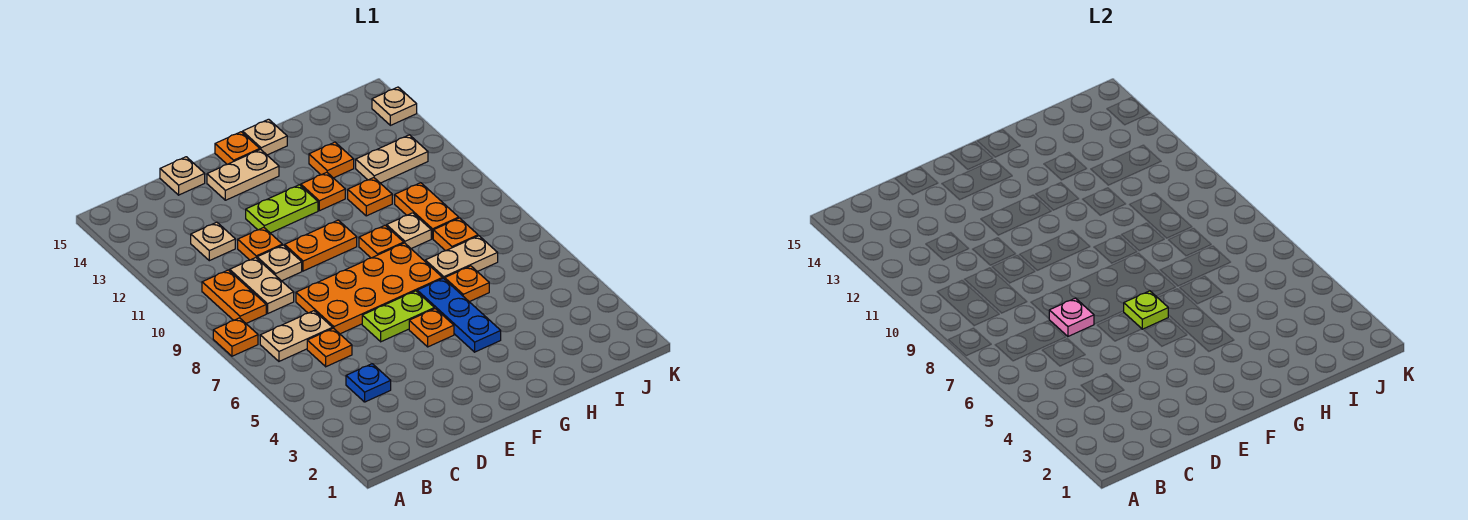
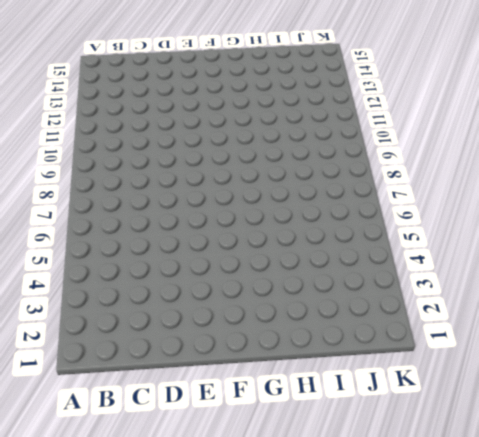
none -> orange plate A8 level 1
none -> tan plate B7:C7 level 1
none -> orange plate B9:B10 level 1
none -> blue plate C4 level 1

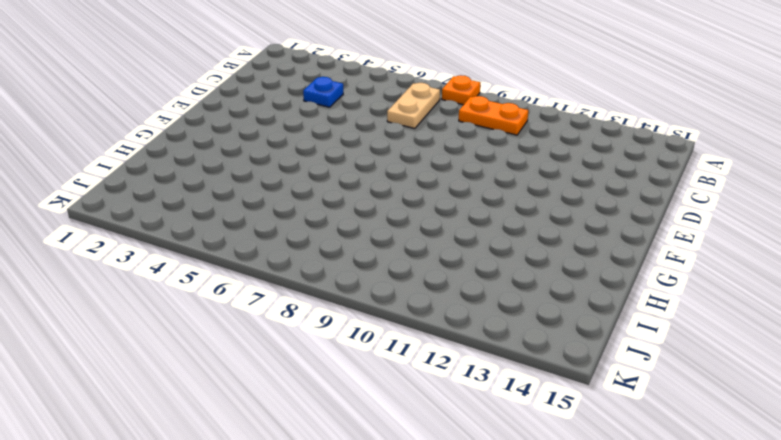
none -> orange plate C6 level 1
none -> tan plate C9:C10 level 1
none -> tan plate C12 level 1
none -> orange plate D7:G8 level 1

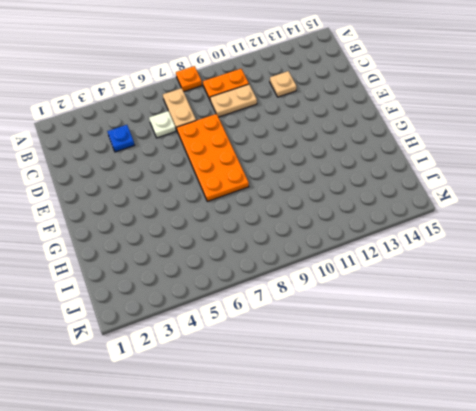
white plate C6 level 1 -> orange plate C6 level 1
none -> tan plate D10 level 1
none -> orange plate D11 level 1
none -> tan plate D15 level 1
none -> lime plate E6:F6 level 1

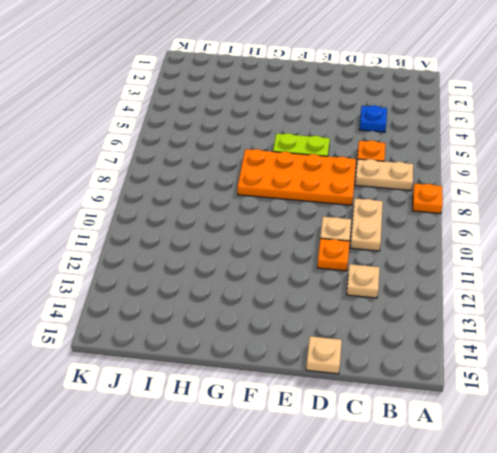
none -> orange plate B9:B10 level 1
none -> orange plate E10:F10 level 1
none -> lime plate E12:F12 level 1
none -> tan plate E14:F14 level 1

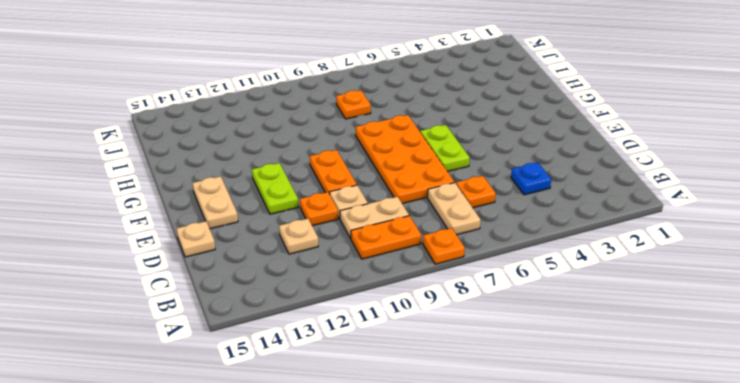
none -> orange plate F5 level 1
none -> orange plate F15 level 1
none -> blue plate G4:G6 level 1
none -> orange plate G9 level 1

